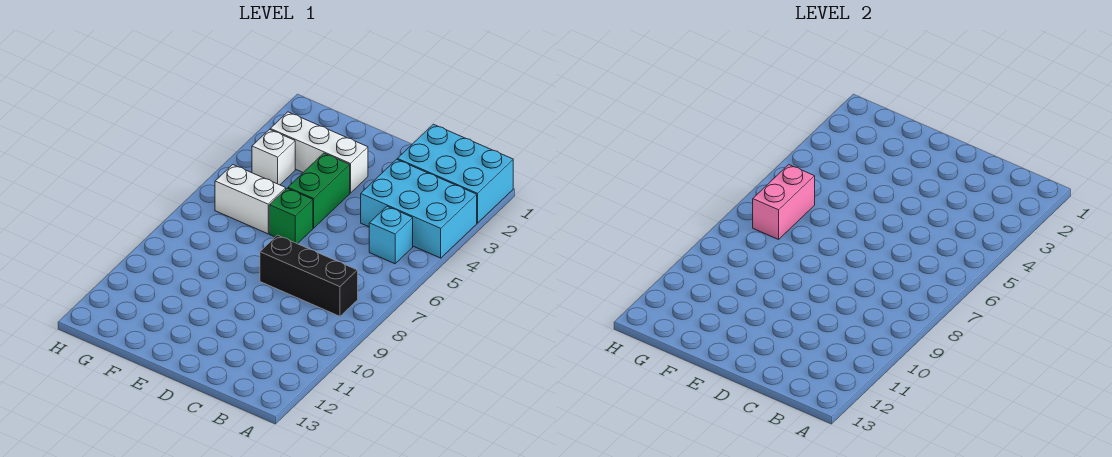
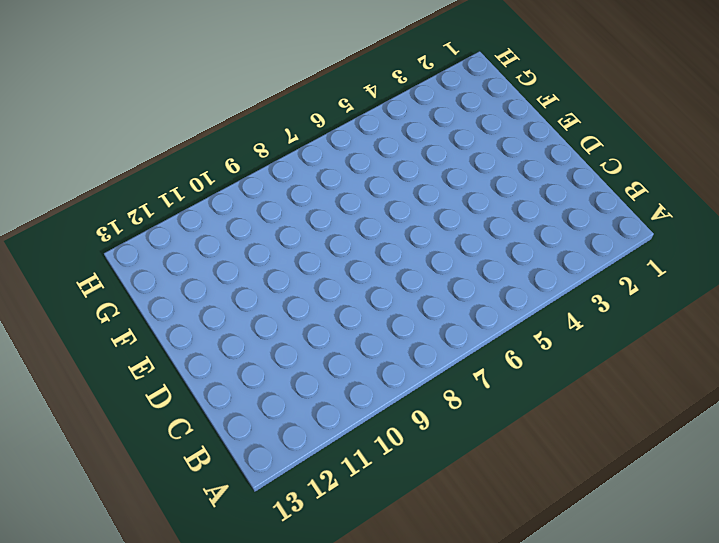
none -> cyan brick A1:C2 level 1
none -> cyan brick A3:C4 level 1

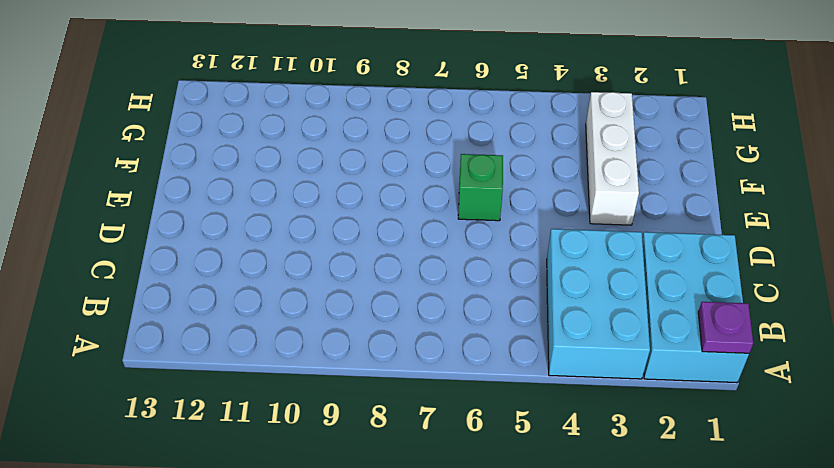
purple plate A1 level 2 -> none
none -> cyan brick B5 level 1
none -> black brick B8:D8 level 1

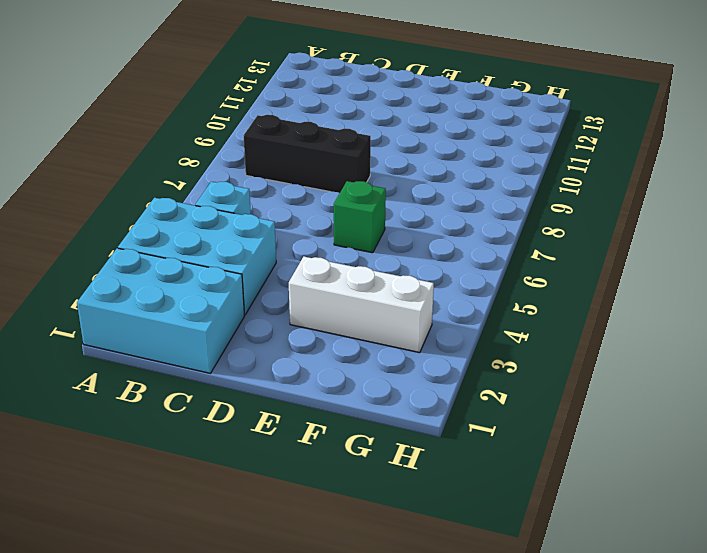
none -> green brick E4:E5 level 1
none -> white brick F6:G6 level 1

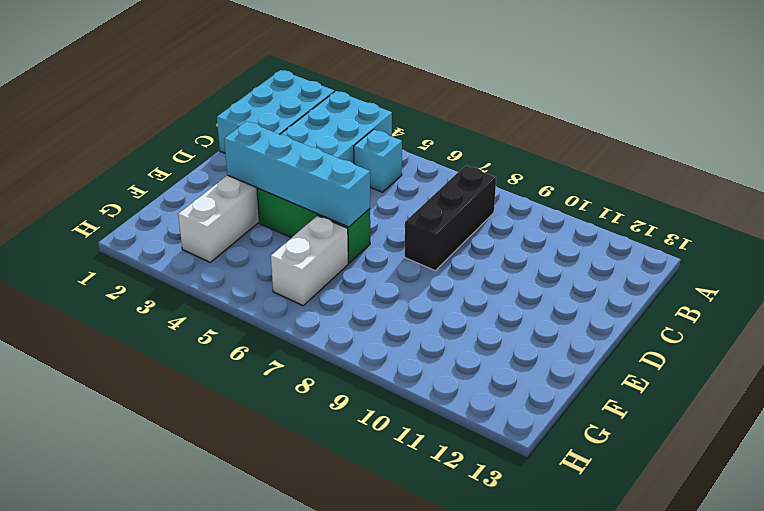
cyan brick E3:E6 level 2 -> none
none -> white brick G4 level 1
none -> pink brick G6:G7 level 2

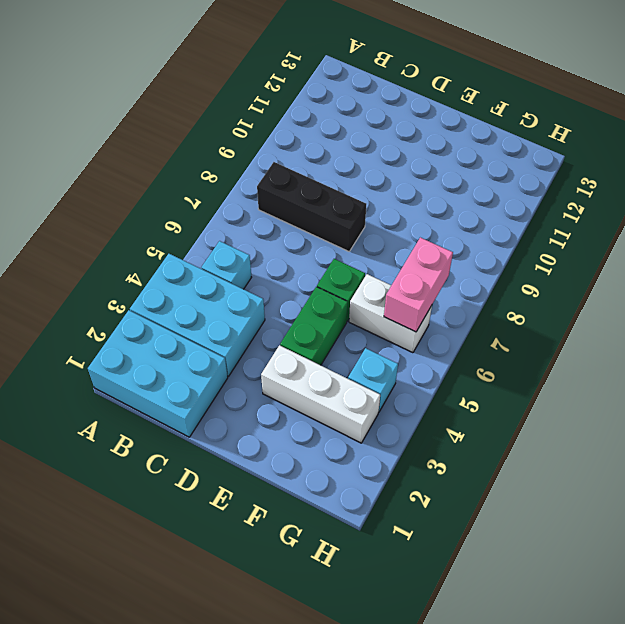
cyan brick G4 level 1 -> white brick G4 level 1

